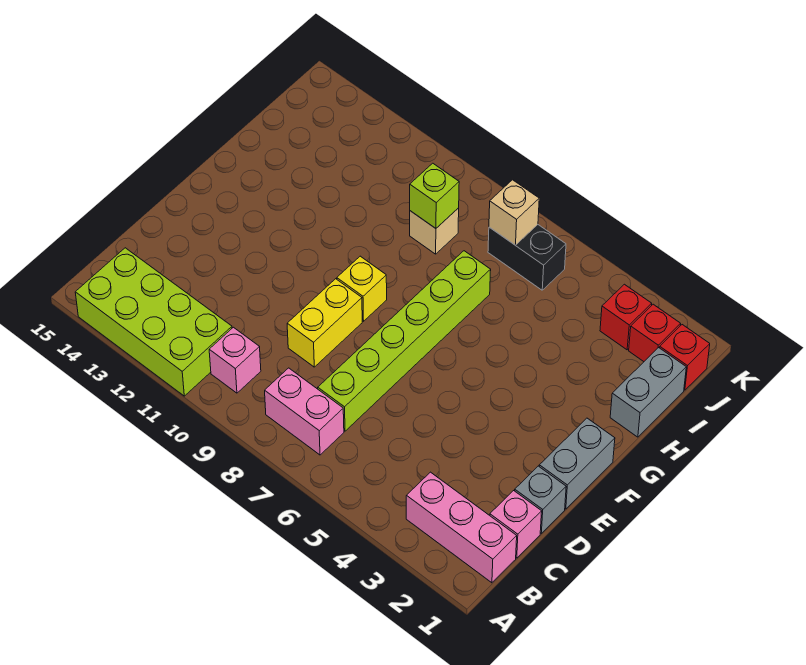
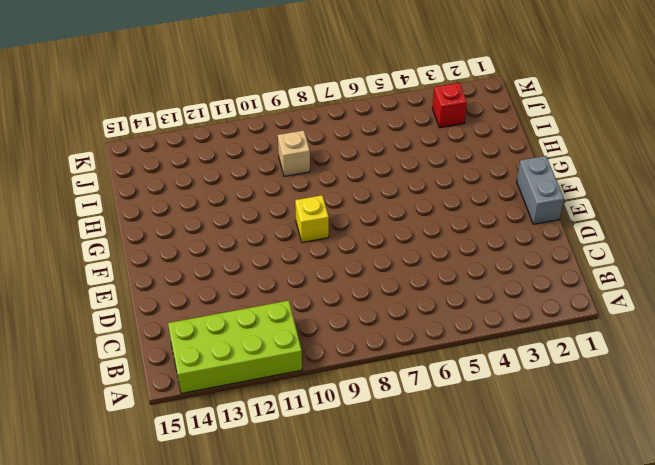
none -> pink brick B1:B3 level 1
none -> pink brick B7:B8 level 1
none -> pink brick B10 level 1

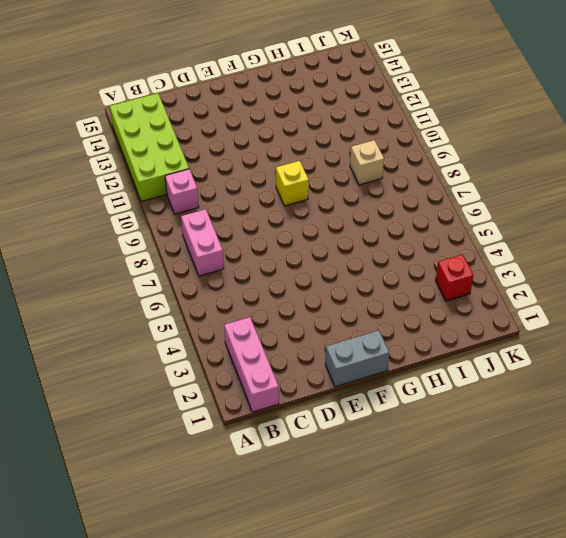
none -> pink brick C1 level 1
none -> lime brick C7:H7 level 1
none -> grey brick D1 level 1

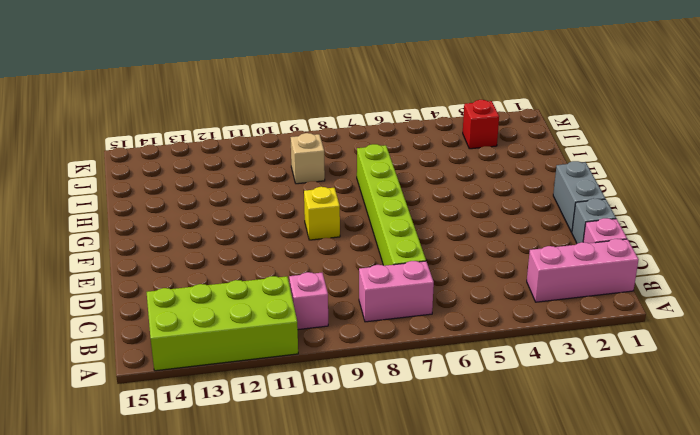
none -> yellow brick D9:E9 level 1
none -> grey brick H1:I1 level 1
none -> red brick J1 level 1

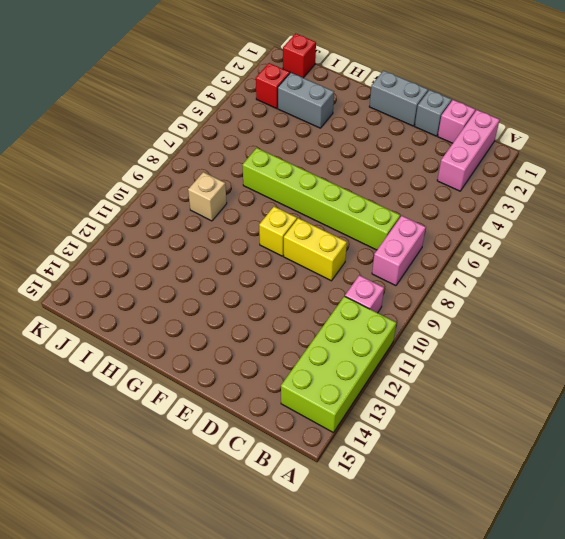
grey brick H3:I3 level 1 -> grey brick H1:I1 level 1
none -> red brick J2 level 1
none -> black brick J6:J7 level 1
none -> lime brick I9 level 2

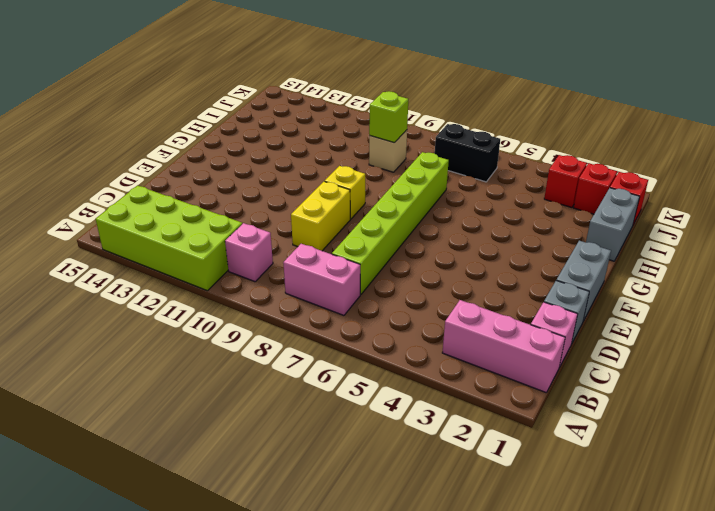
none -> tan brick J7 level 2

